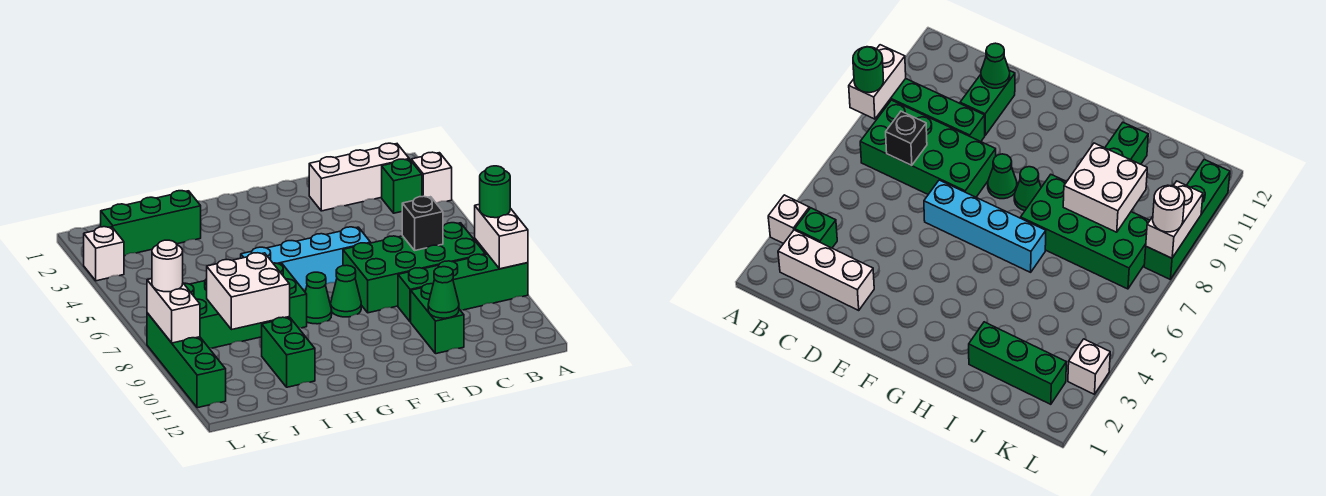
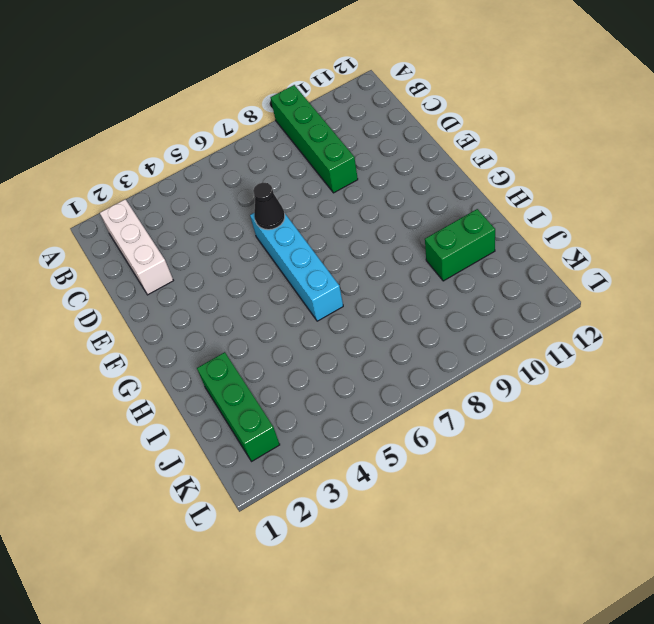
black cone E6 level 2 -> none
none -> white brick A3 level 1
none -> green brick B3 level 1
none -> green brick B7:E8 level 1

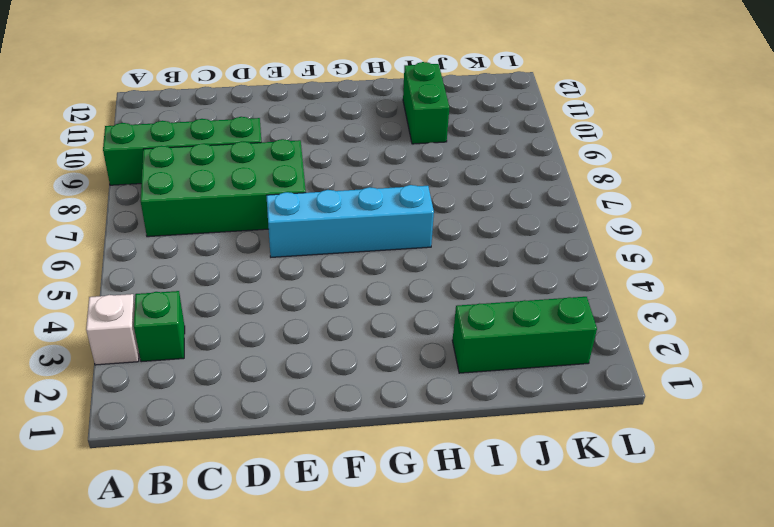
none -> white brick B2:D2 level 1
none -> green brick D10:D11 level 1
none -> green cone F8 level 1

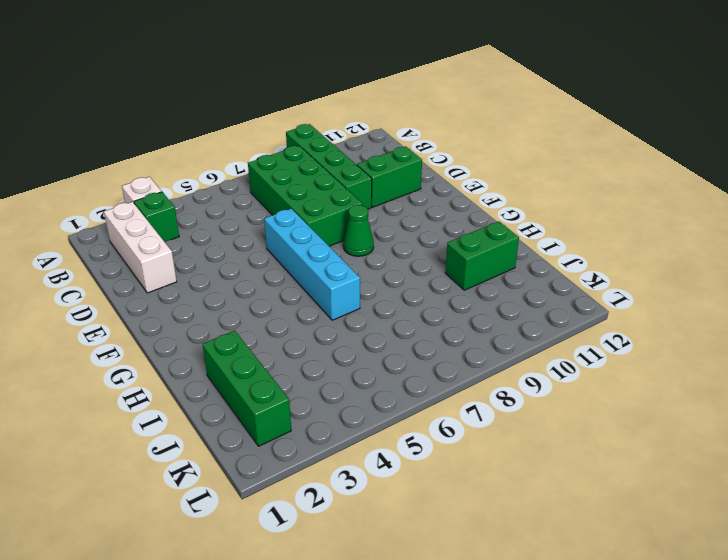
none -> green cone G8 level 1
none -> green brick H7:K8 level 1
none -> white brick L3 level 1

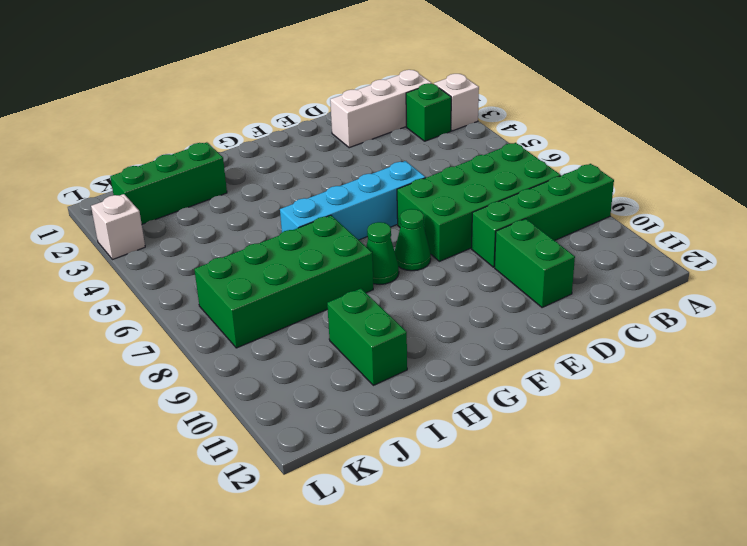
none -> green brick L8:L11 level 1
none -> white brick A8:A9 level 2
none -> black brick C7 level 2

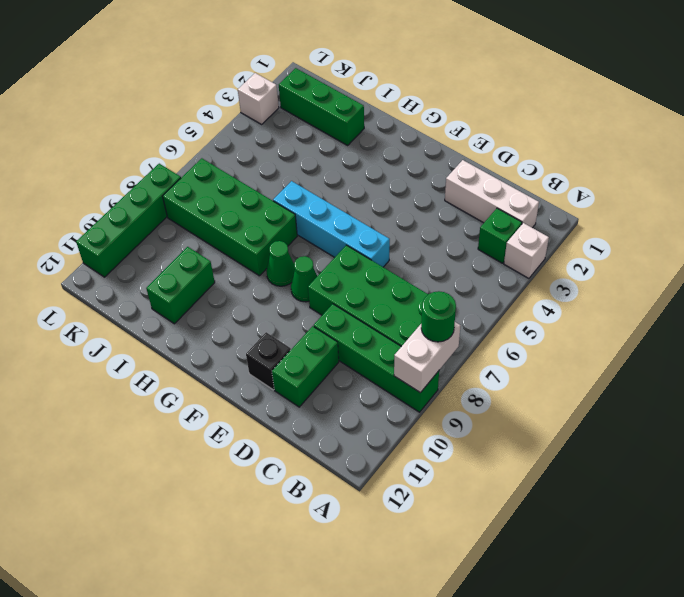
black brick E11 level 1 -> black brick C7 level 2
none -> green cone D11 level 2
none -> white brick I8:J9 level 2
none -> white brick L8:L9 level 2

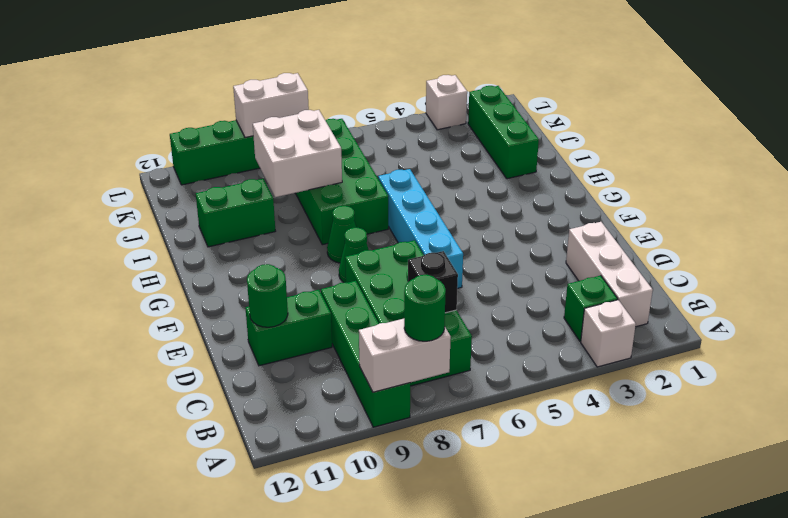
green round brick D11 level 2 -> green cone D11 level 2
none -> white round brick L8 level 3

